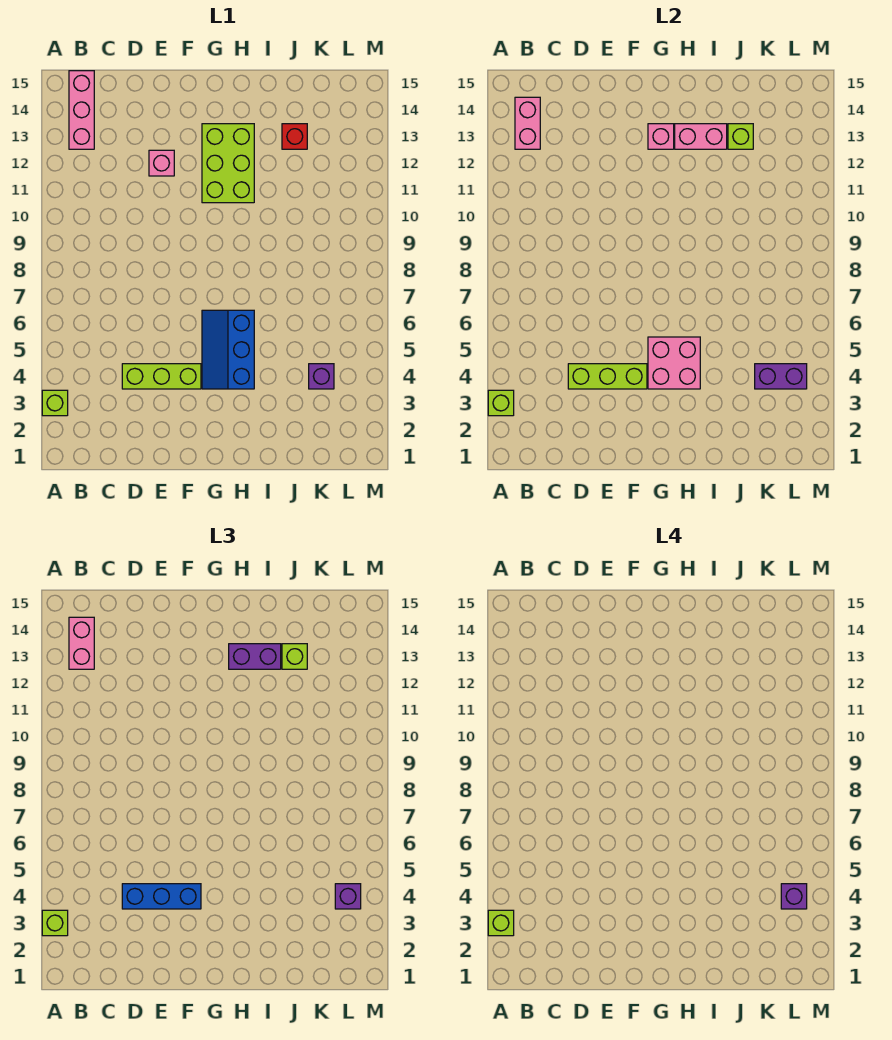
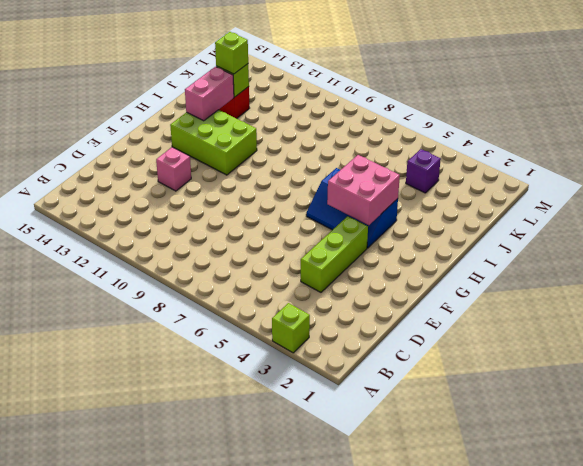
none -> pink brick B13:B15 level 1
none -> lime brick A3 level 2
none -> pink brick B13:B14 level 2

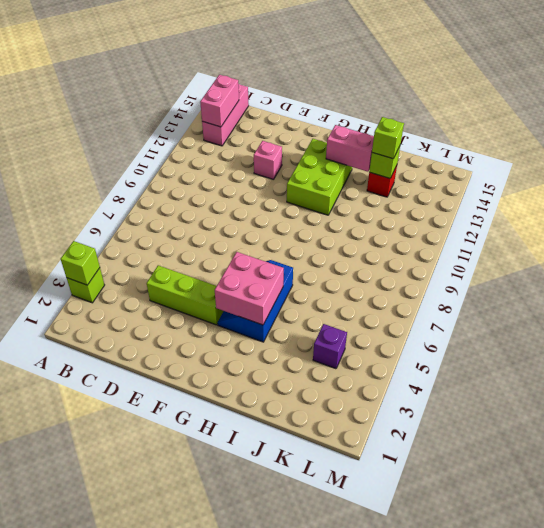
none -> lime brick D4:F4 level 2
none -> pink brick G13 level 2
none -> purple brick K4:L4 level 2

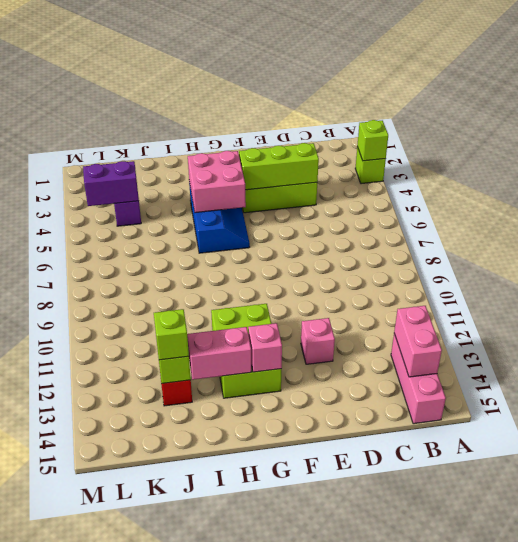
none -> lime brick A3 level 3
none -> pink brick B13:B14 level 3
none -> blue brick D4:F4 level 3

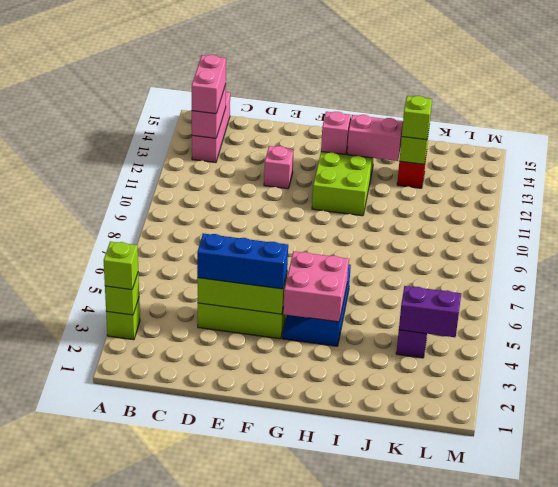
none -> purple brick H13:I13 level 3
none -> purple brick L4 level 3
none -> lime brick A3 level 4

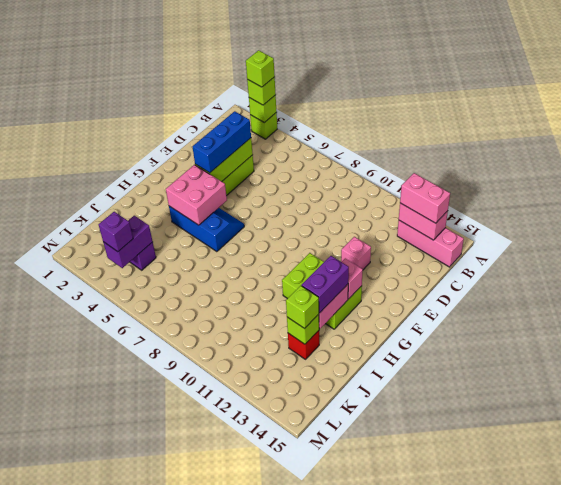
none -> purple brick L4 level 4

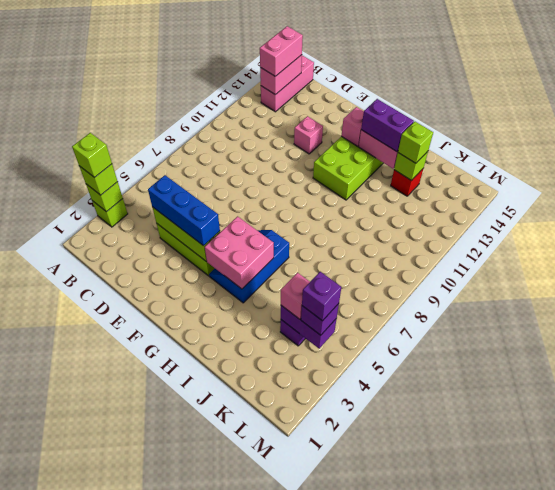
pink brick K4 level 3 -> none

